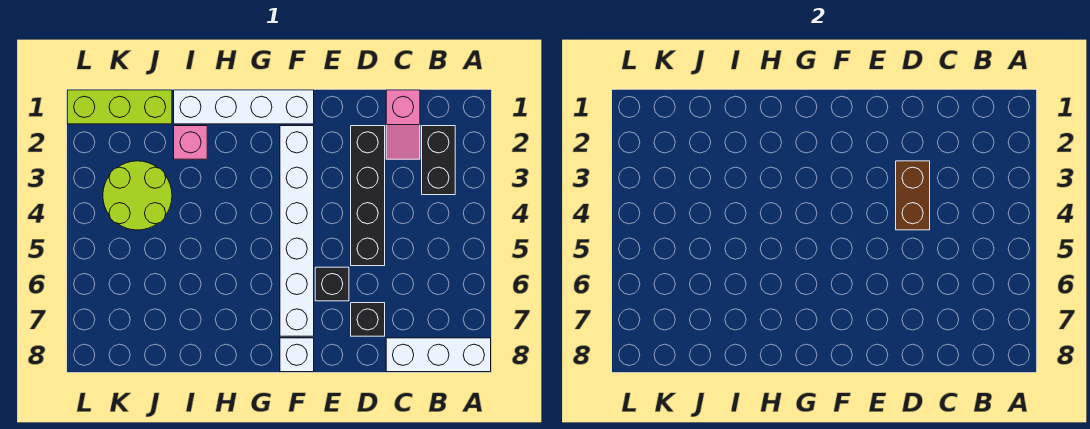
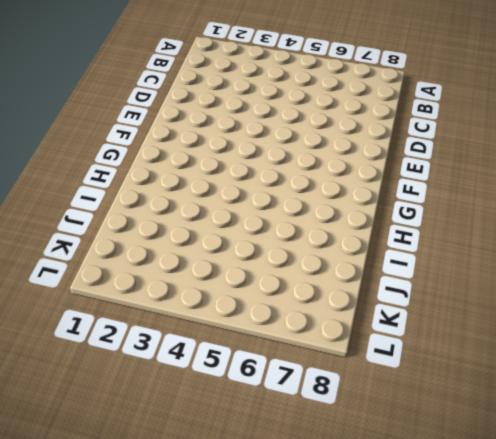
none -> white brick A8:C8 level 1
none -> black brick B2:B3 level 1
none -> pink slope C1:C2 level 1 top 1

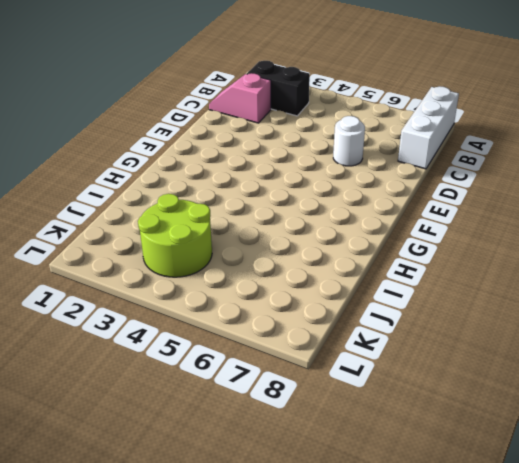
pink slope C1:C2 level 1 top 2 -> pink slope C1:C2 level 1 top 1
white round brick D6 level 1 -> none
none -> black brick D2:D5 level 1
none -> black brick D7 level 1
none -> black brick E6 level 1

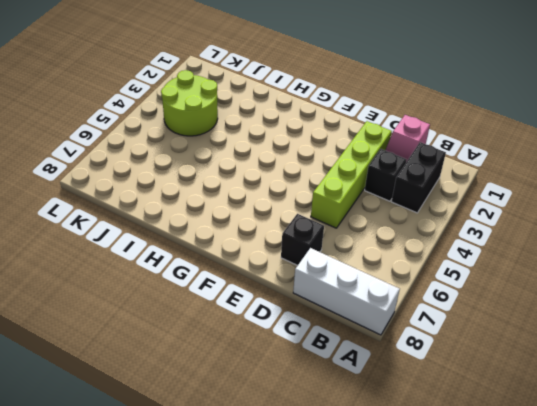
black brick C3 level 1 -> black brick E6 level 1
lime brick D2:D5 level 1 -> black brick D2:D5 level 1
none -> white brick F1:I1 level 1
none -> white brick F2:F7 level 1
none -> white brick F8 level 1

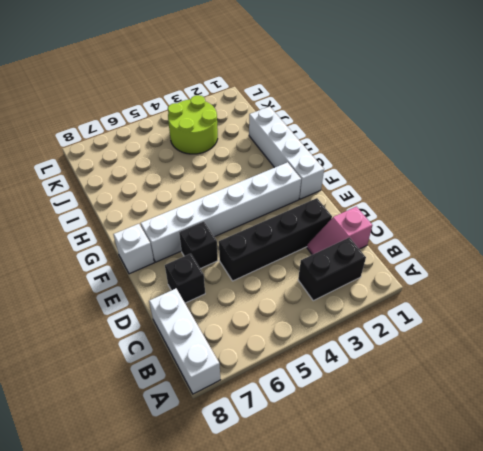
none -> pink brick I2 level 1
none -> lime brick J1:L1 level 1
none -> brown brick D3:D4 level 2

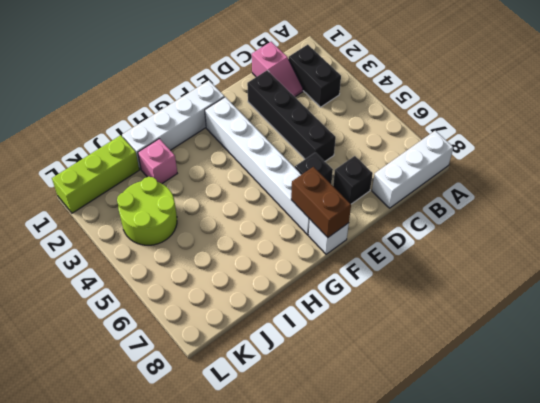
brown brick F7:F8 level 2 -> brown brick D3:D4 level 2

